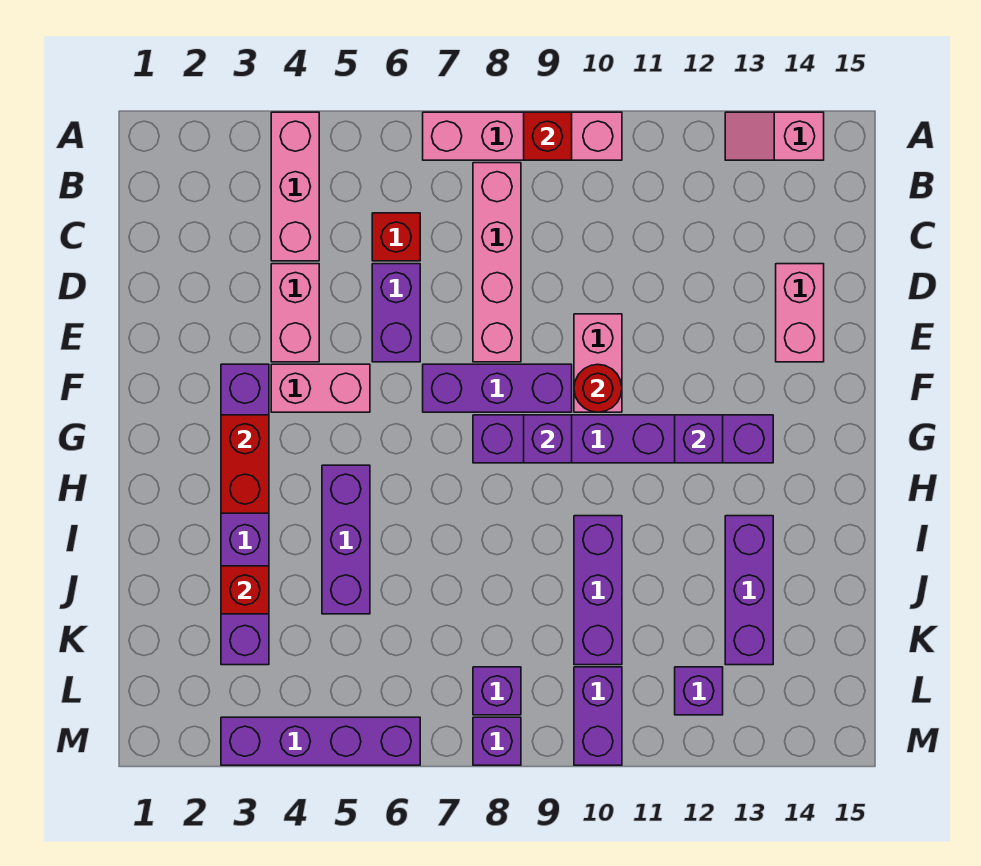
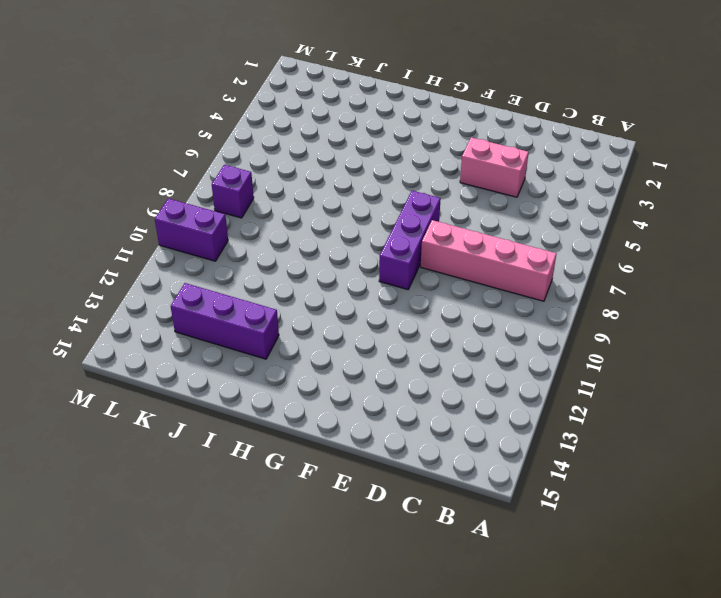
none -> pink brick A4:C4 level 1
none -> pink brick A7:A10 level 1
none -> pink slope A13:A14 level 1 top 14

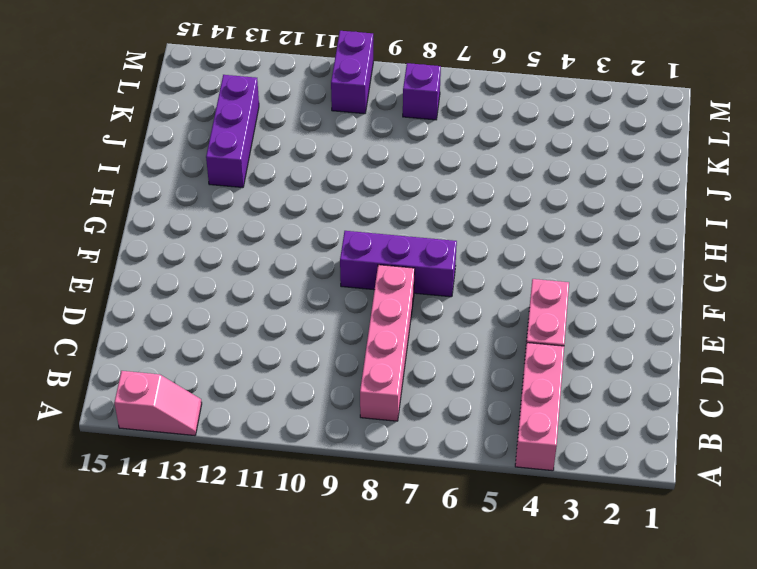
none -> pink brick A7:A10 level 1
none -> red brick C6 level 1
none -> purple brick D6:E6 level 1

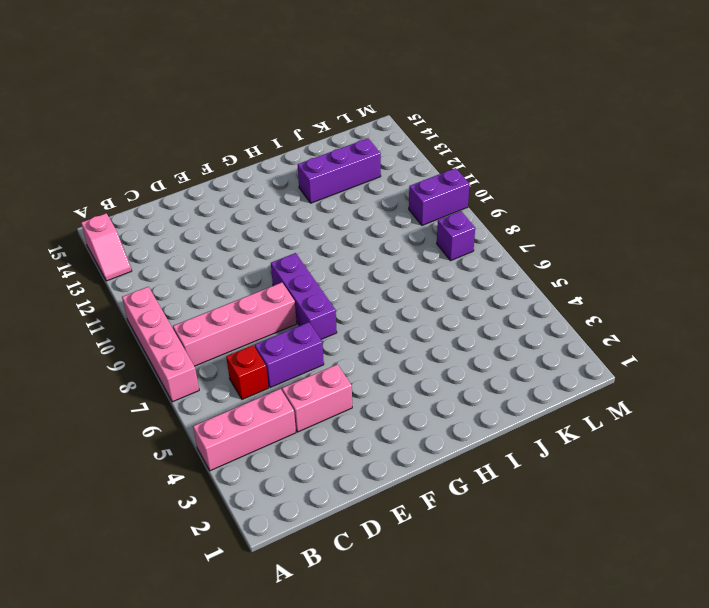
none -> pink brick D14:E14 level 1
none -> pink brick E10:F10 level 1
none -> purple brick F3:K3 level 1

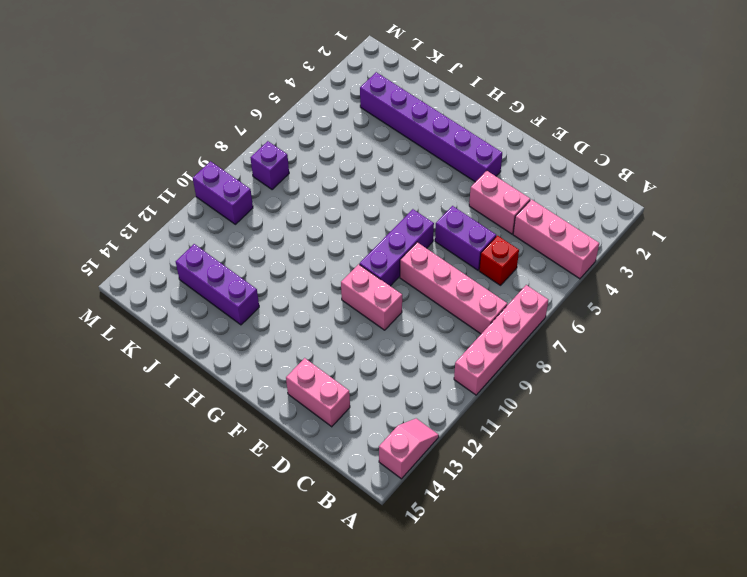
none -> pink brick F4:F5 level 1
none -> purple brick G8:G13 level 1
none -> purple brick H5:J5 level 1

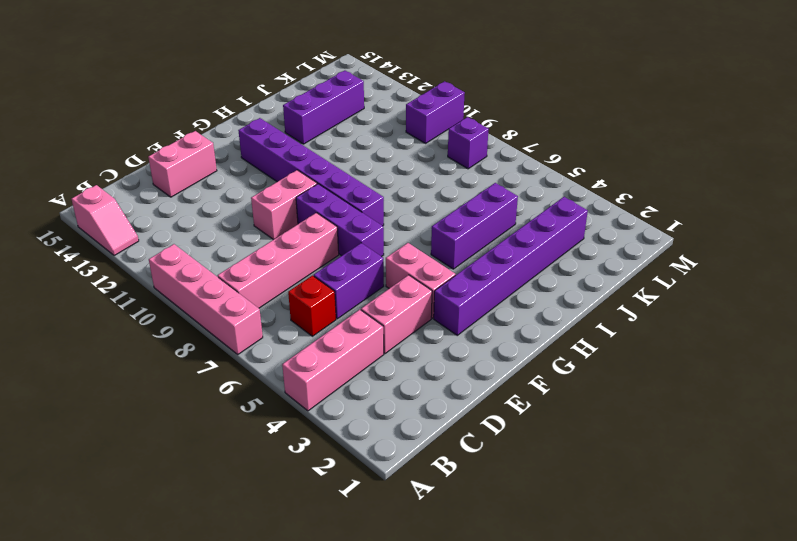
none -> purple brick I10:K10 level 1
none -> purple brick L12 level 1
none -> purple brick M3:M6 level 1

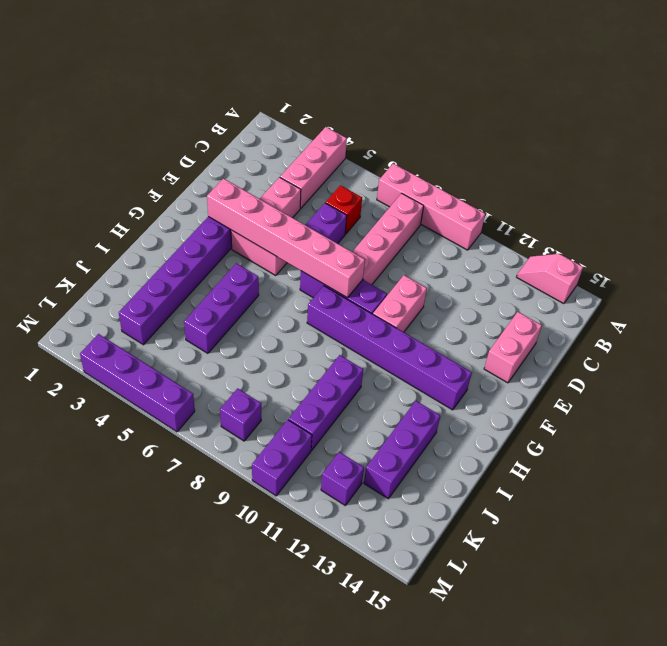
pink brick F3:F8 level 2 -> none
none -> purple brick M8 level 1
none -> red brick A9 level 2
none -> red round brick F10 level 2

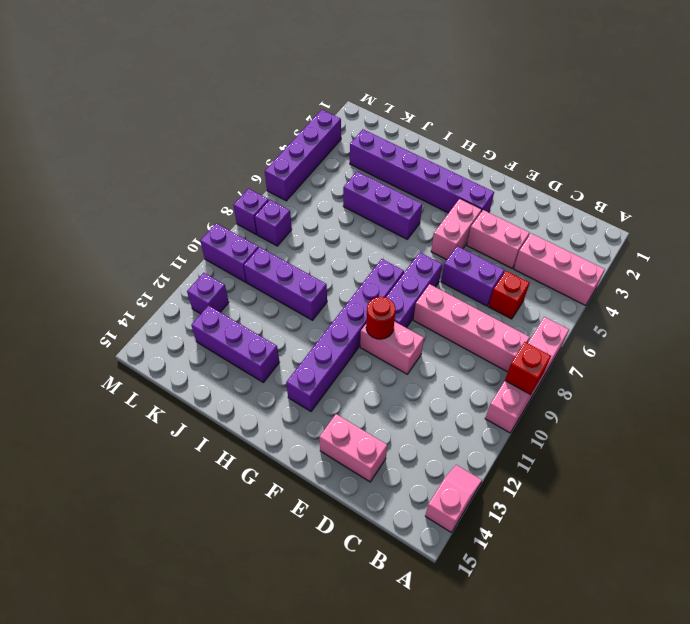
none -> red brick G3:H3 level 2
none -> purple brick G9 level 2
none -> purple brick G12 level 2

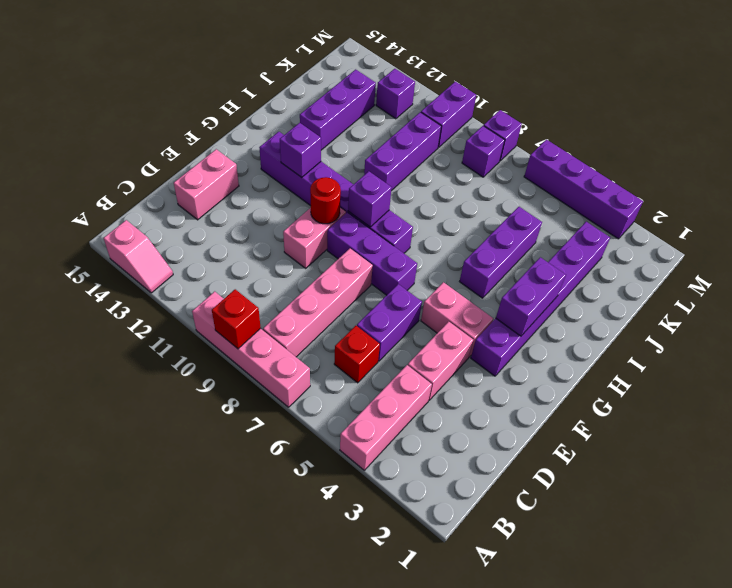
purple brick G3:H3 level 2 -> red brick G3:H3 level 2
none -> red brick J3 level 2

